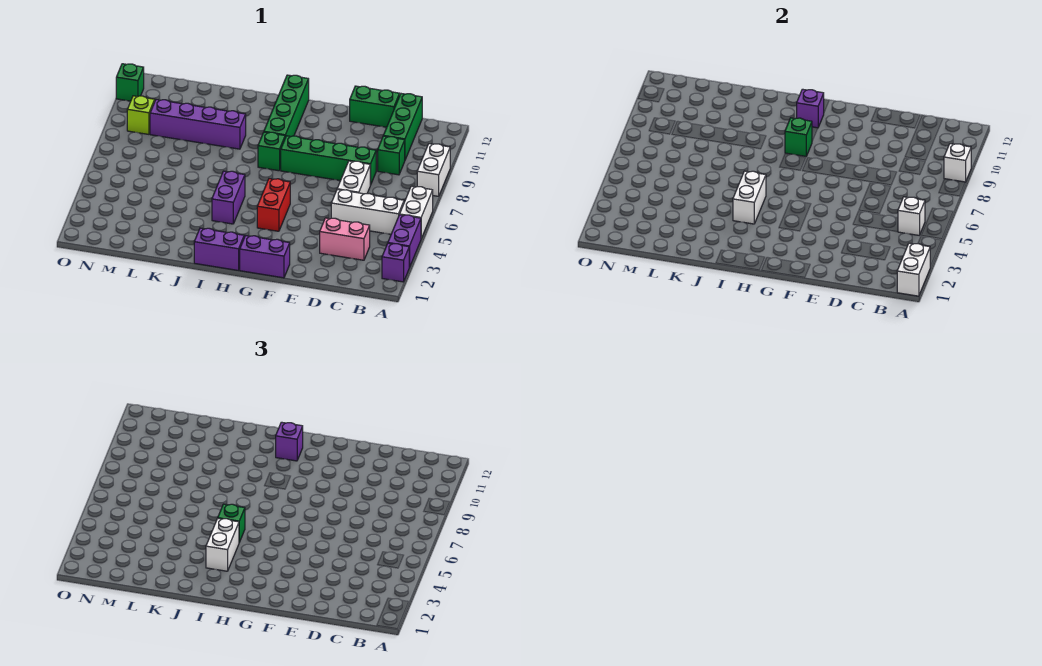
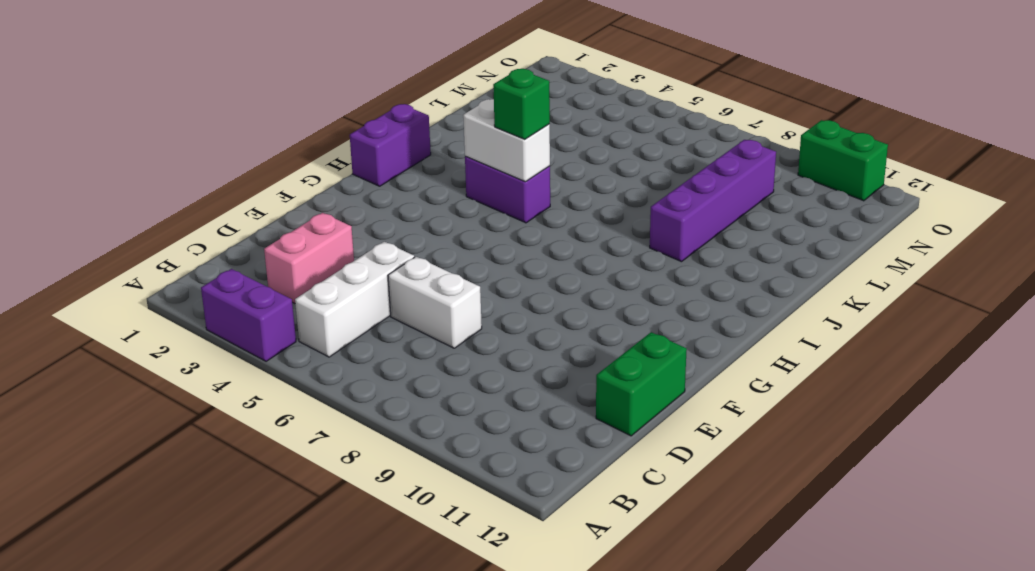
green brick O10:O11 level 1 -> green brick O11 level 1
none -> purple brick A2 level 1
none -> white brick A5:A6 level 1
none -> white brick A8:A9 level 1

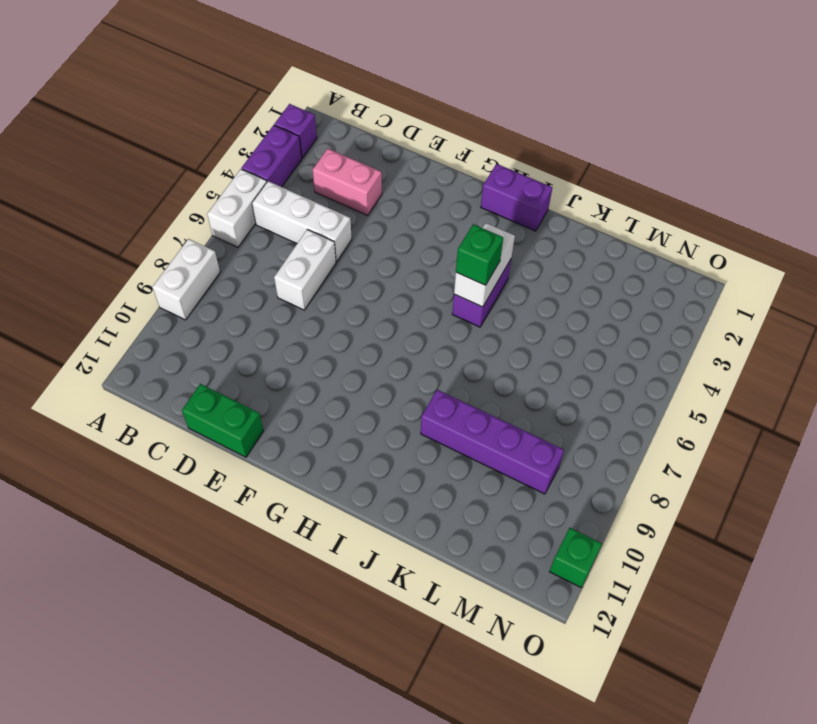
none -> green brick C9 level 1
none -> green brick C10:C12 level 1
none -> green brick D8:G8 level 1

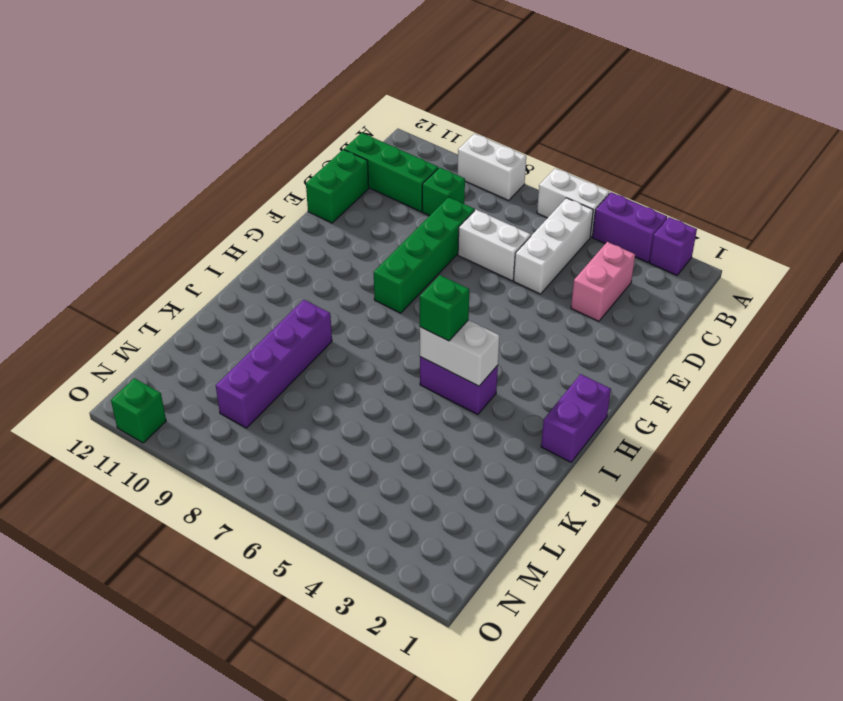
none -> purple brick F1:G1 level 1
none -> red brick G4:G5 level 1
none -> green brick H8 level 1

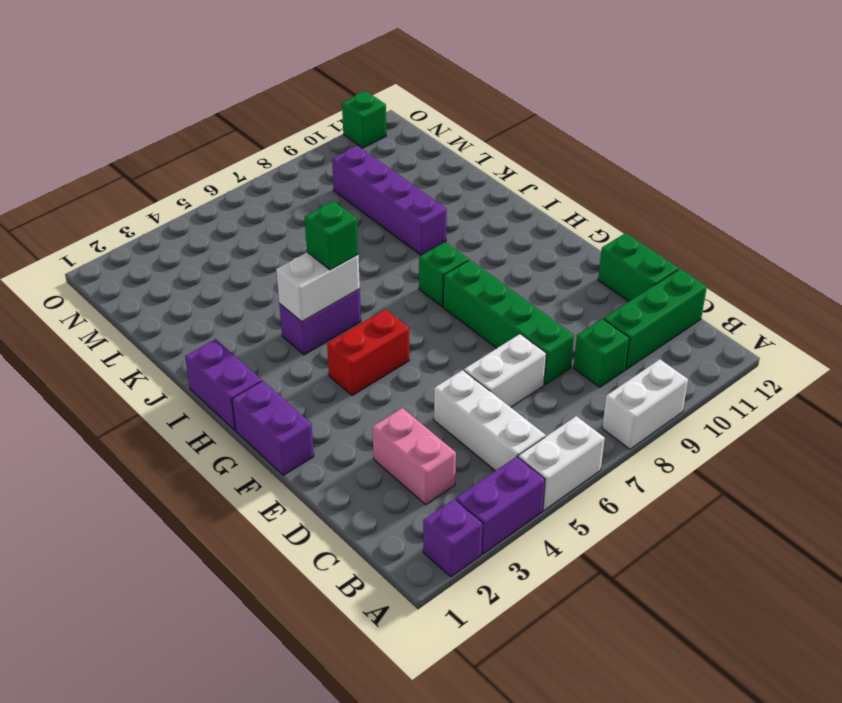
none -> green brick H9:H12 level 1
none -> lime brick N9 level 1
none -> white brick A1:A2 level 2

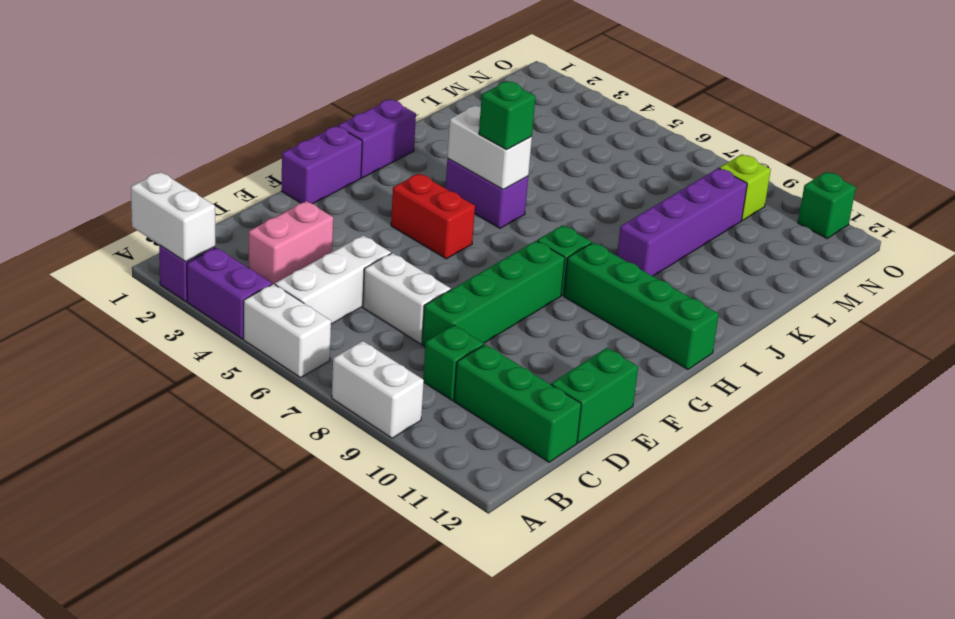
none -> white brick A9 level 2
none -> white brick B5 level 2
none -> green brick H9 level 2

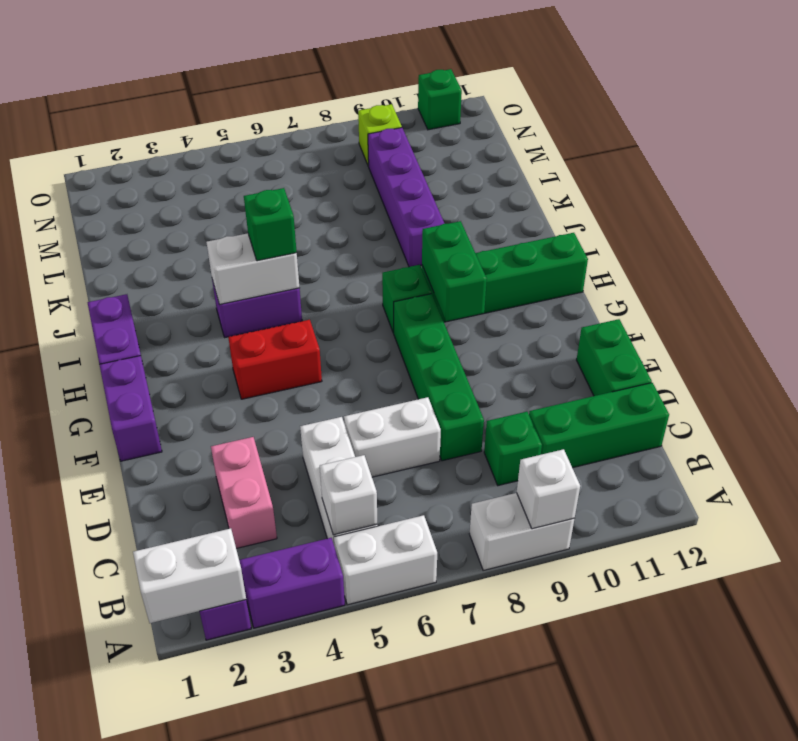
green brick G9:H9 level 2 -> green brick H9 level 2
none -> purple brick H11 level 2
none -> purple brick H11 level 3
none -> white brick I3:I4 level 3

